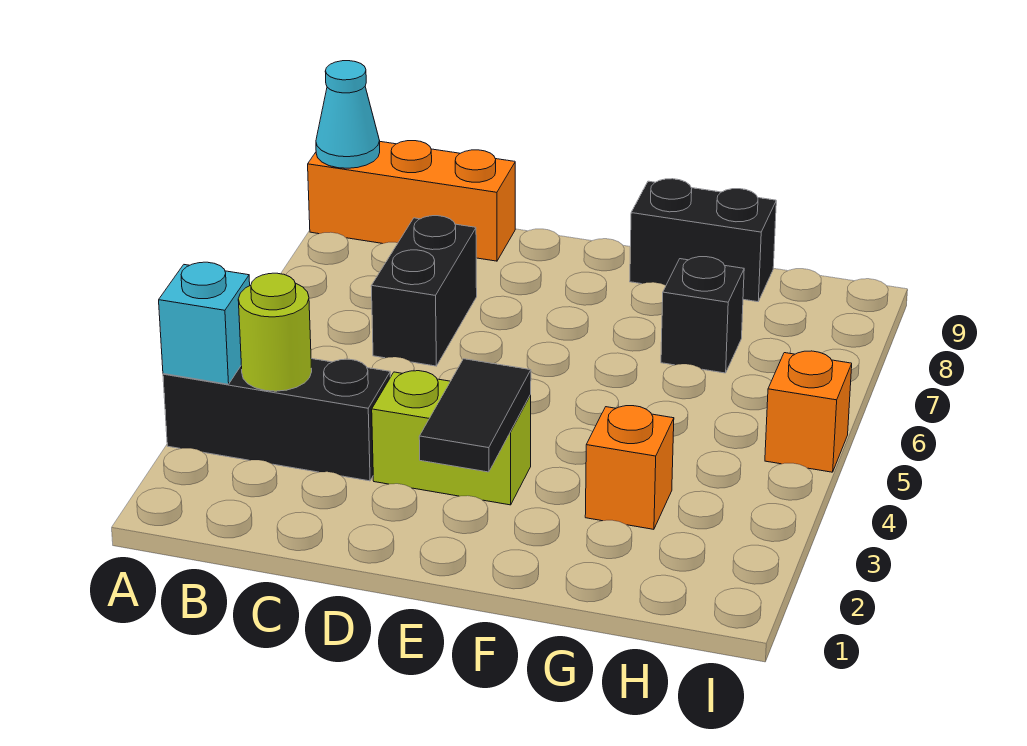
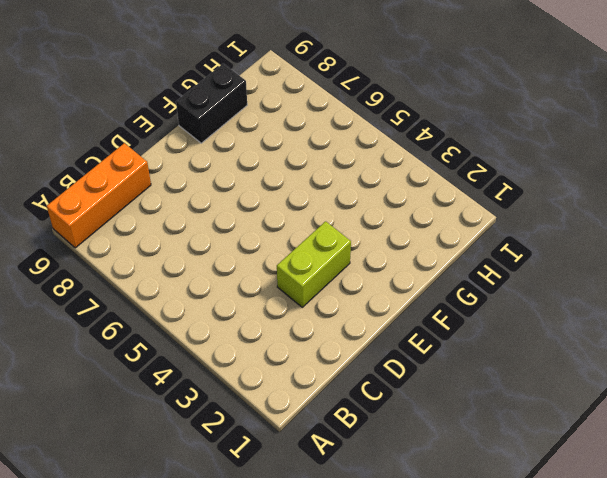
none -> black brick A3:C3 level 1
none -> black brick C6:C7 level 1
none -> orange brick G3 level 1

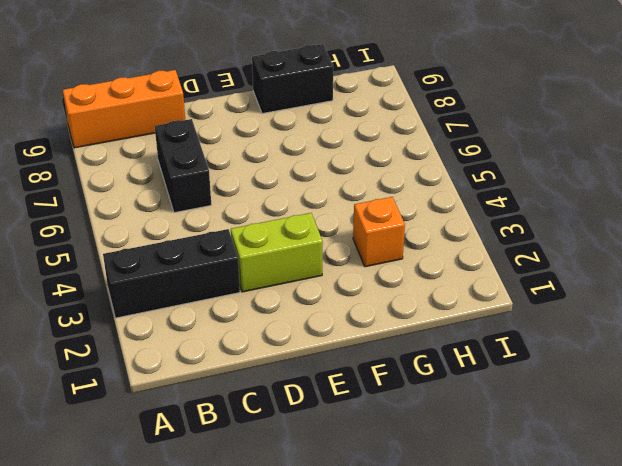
none -> black brick G7 level 1
none -> orange brick I5 level 1
none -> cyan brick A3 level 2

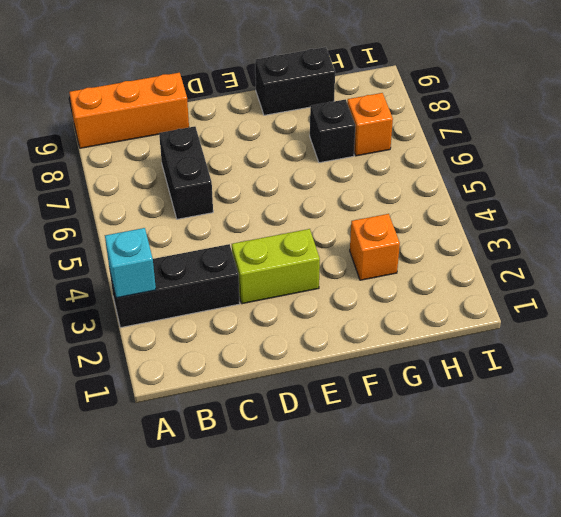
orange brick H7 level 1 -> orange brick I5 level 1
none -> cyan cone A9 level 2
none -> lime round brick B3 level 2
none -> black tile E2:E3 level 2

